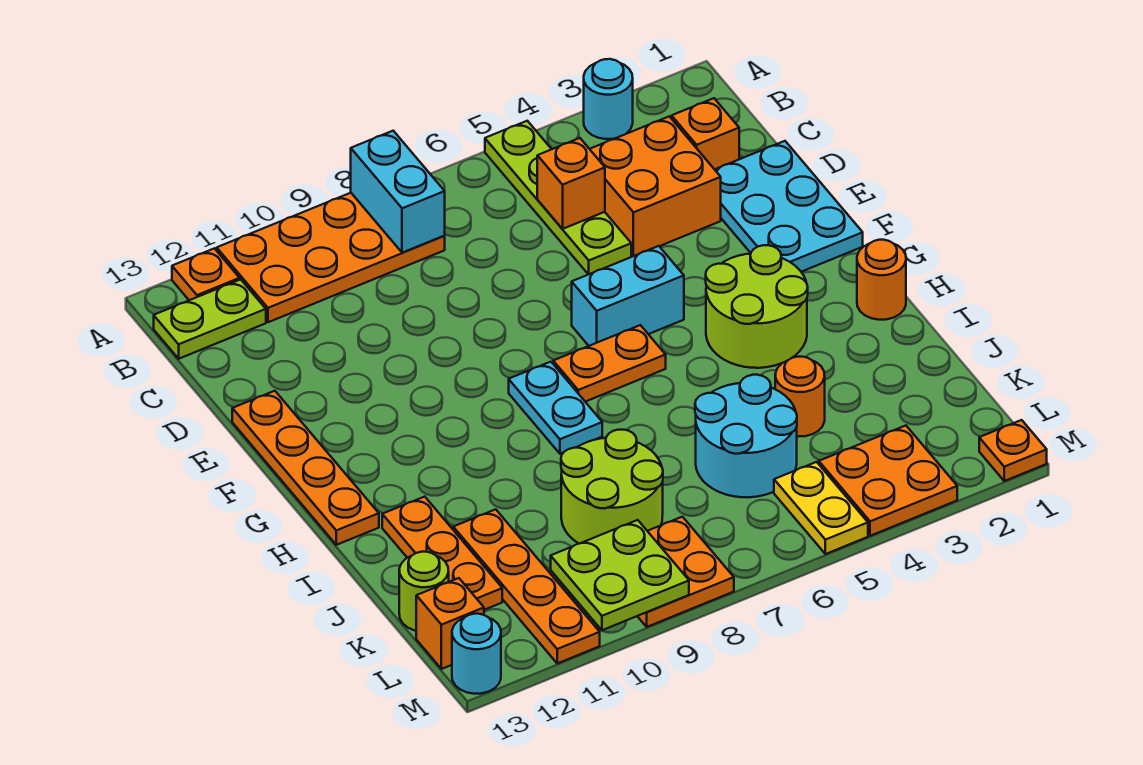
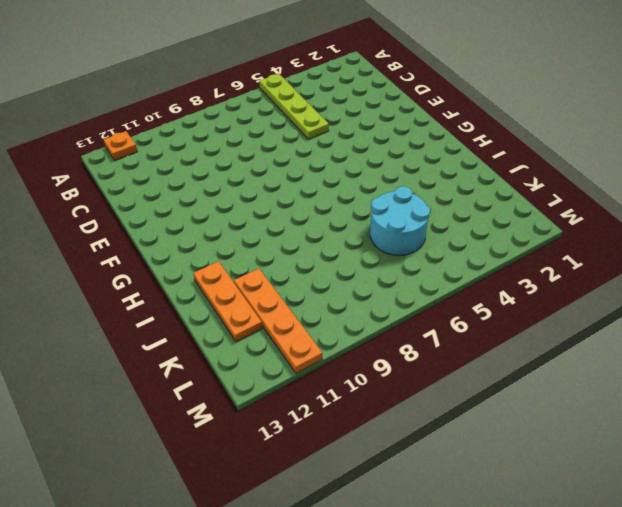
none -> cyan round brick A3 level 1
none -> orange plate A8:B11 level 1
none -> lime plate B12:B13 level 1

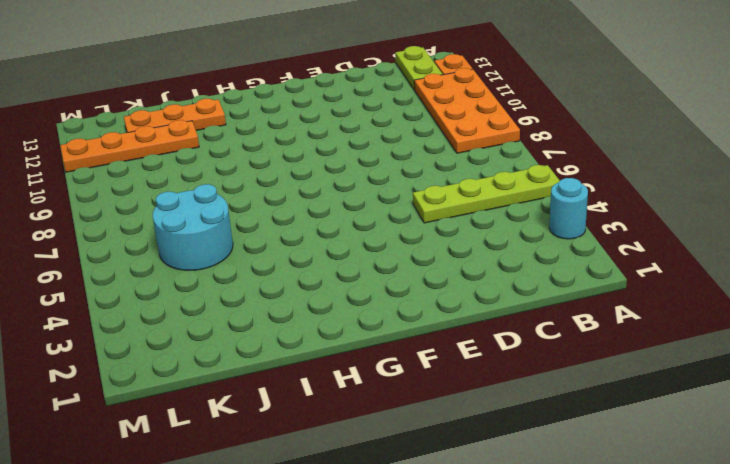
none -> orange brick C2 level 1
none -> orange brick C3:D4 level 1
none -> cyan plate D1:F2 level 1

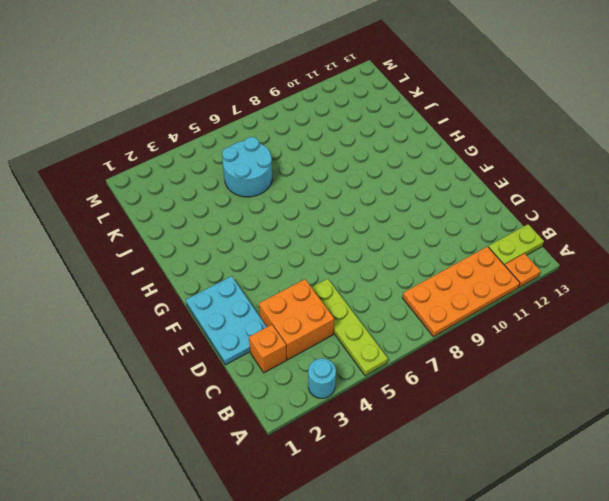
none -> orange plate E13:H13 level 1
none -> cyan brick F5:F6 level 1
none -> lime round brick G3:H4 level 1

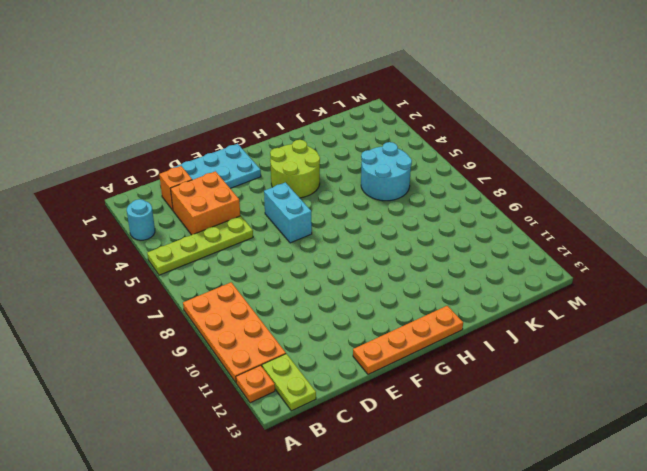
none -> orange plate G6:G7 level 1
none -> cyan plate G8:H8 level 1
none -> orange round brick H1 level 1

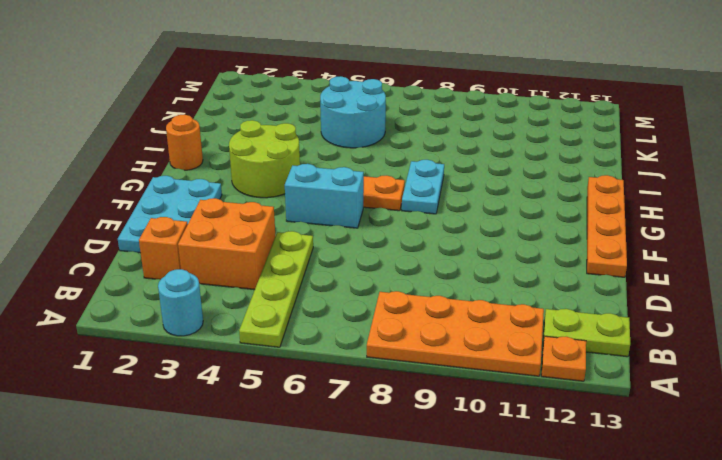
none -> orange plate I12:K12 level 1
none -> orange round brick J4 level 1
none -> lime round brick J8:K9 level 1

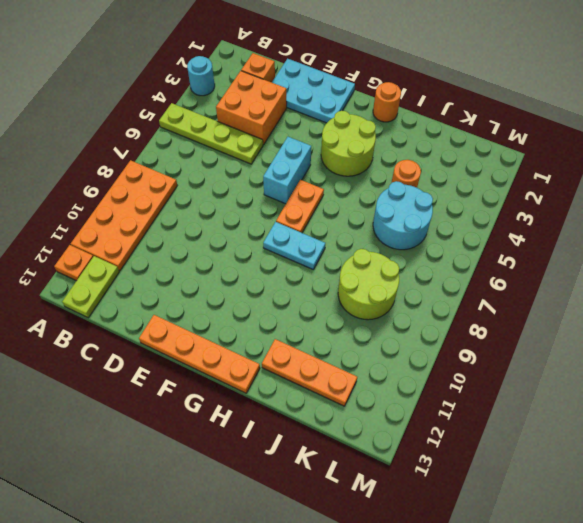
none -> orange plate J11:M11 level 1
none -> lime round brick K13 level 1
none -> orange plate L3:M4 level 1

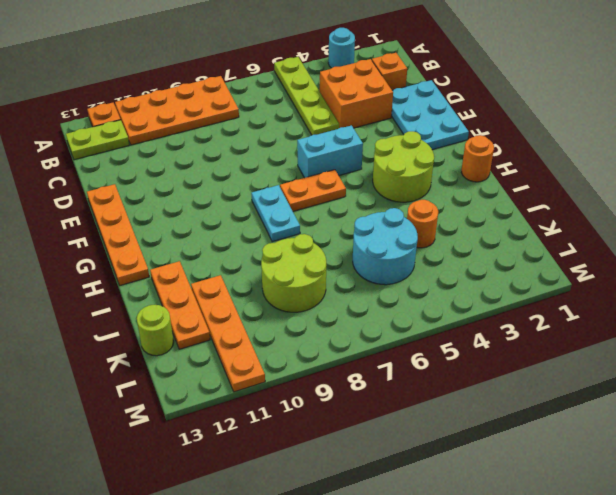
none -> orange plate L3:M4 level 1
none -> yellow plate L5:M5 level 1
none -> orange plate L8:M9 level 1

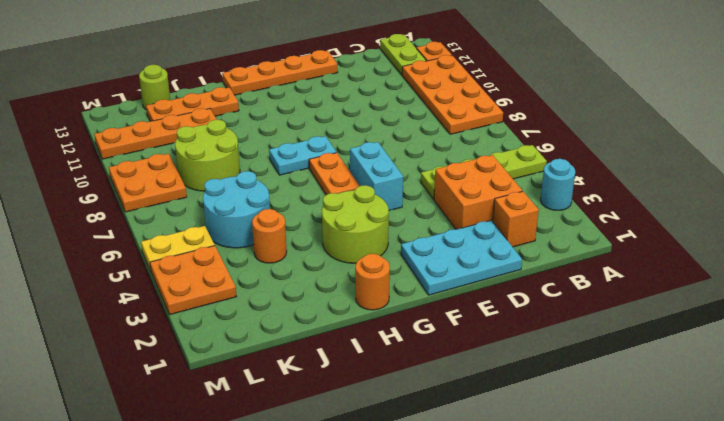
none -> orange brick L13 level 1
none -> orange plate M1 level 1
none -> cyan round brick M13 level 1

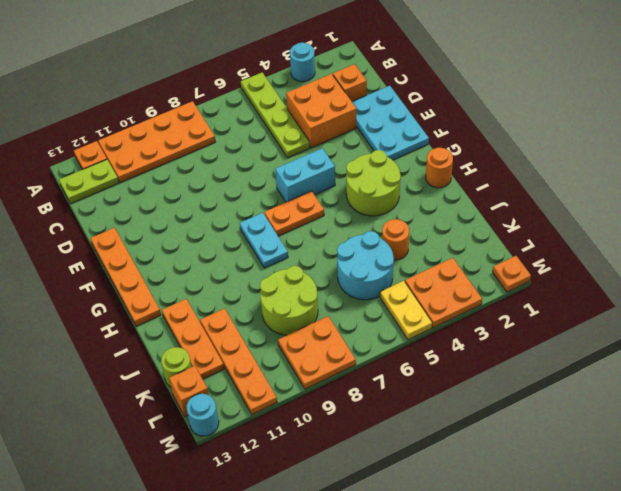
none -> cyan brick A8:B8 level 2
none -> orange brick C5 level 2
none -> lime plate L9:M10 level 2

